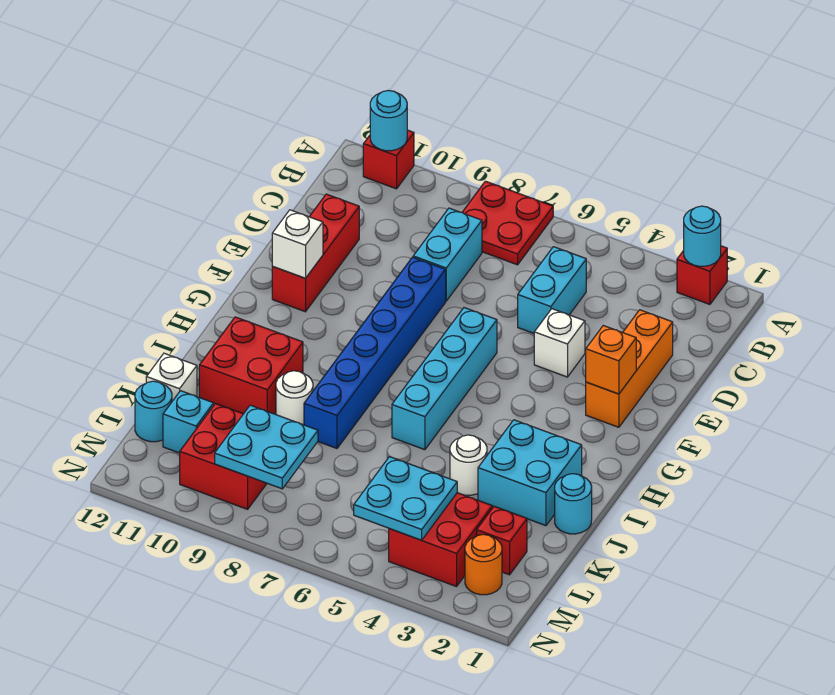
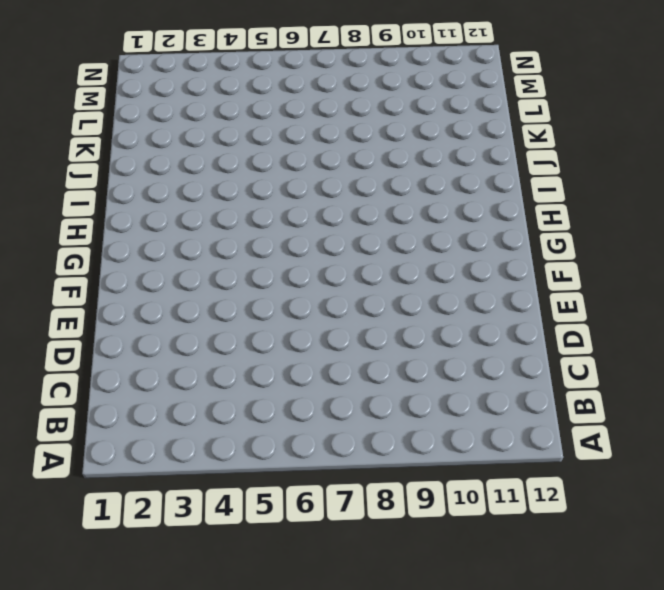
none -> red brick A2 level 1
none -> red plate A7:B8 level 1
none -> red brick A11 level 1

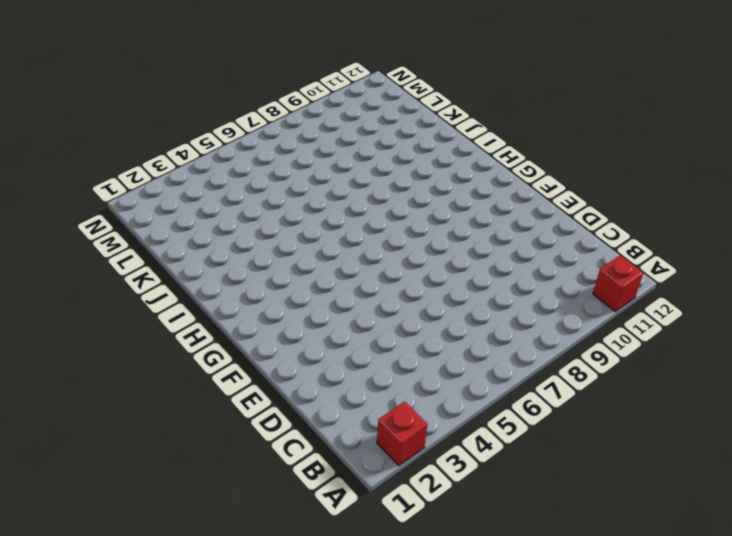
none -> red plate A7:B8 level 1
none -> cyan brick C5:D5 level 1
none -> cyan brick C8:D8 level 1

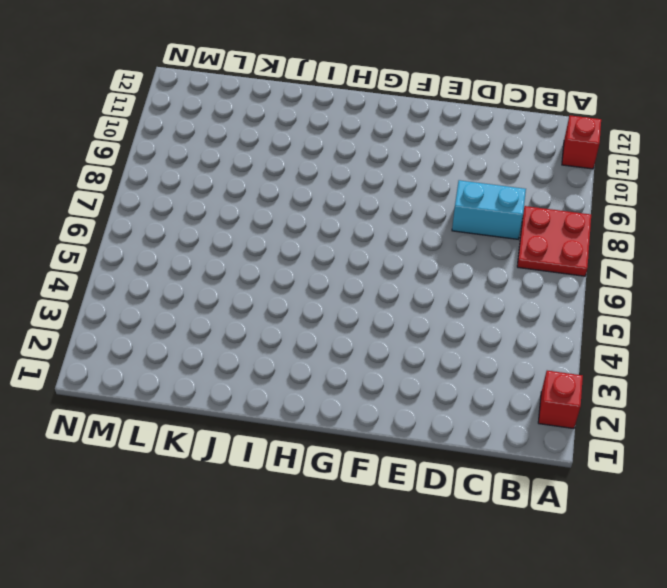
none -> cyan brick C5:D5 level 1
none -> orange brick D2:F2 level 1
none -> red brick D11:F11 level 1

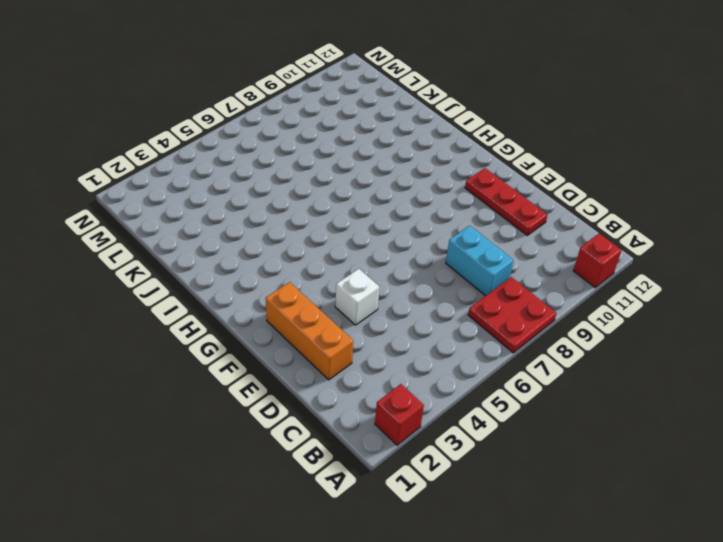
red plate D11:F11 level 1 -> red brick D11:F11 level 1
none -> cyan brick C5:D5 level 1
none -> blue brick E8:J8 level 1
none -> cyan brick F6:I6 level 1

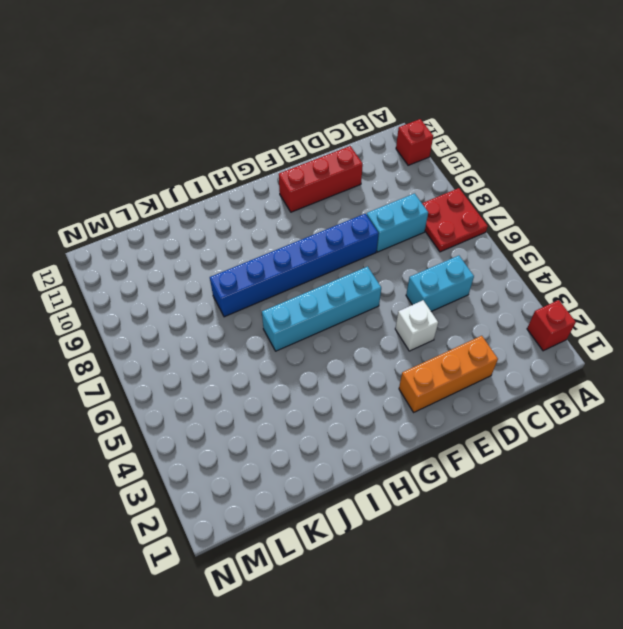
none -> cyan brick I2:J3 level 1
none -> red brick I10:J11 level 1
none -> cyan round brick J1 level 1

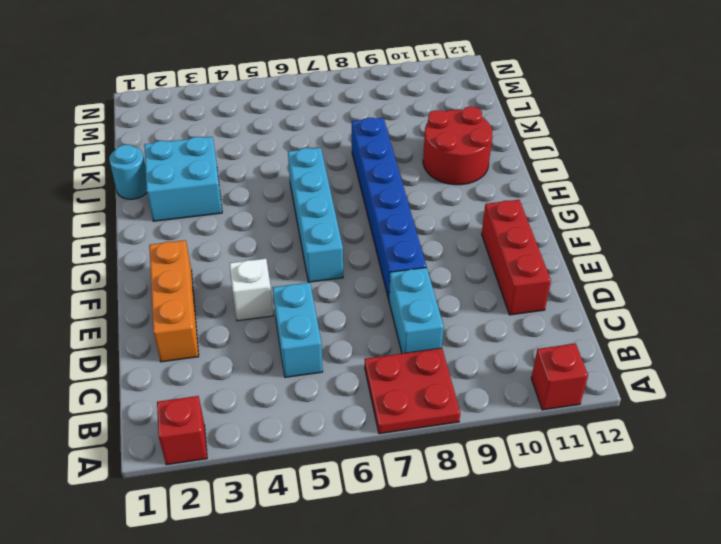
red round brick I10:J11 level 1 -> red brick I10:J11 level 1
none -> white round brick J4 level 1
none -> white round brick J9 level 1
none -> white brick K12 level 1

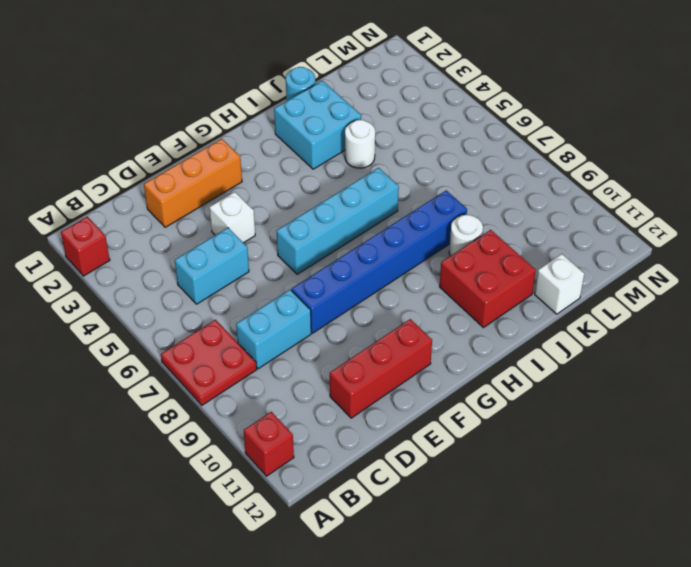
none -> red brick L2 level 1
none -> red brick L3:M4 level 1
none -> red brick L9:M10 level 1

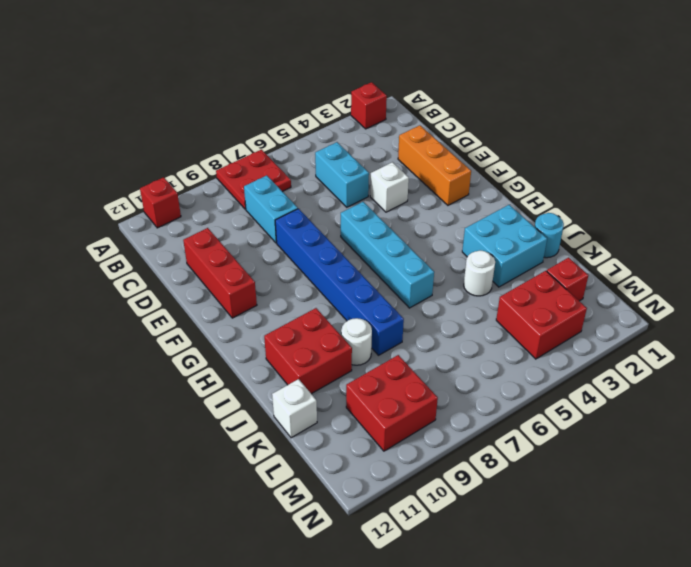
none -> cyan brick L11 level 1
none -> cyan round brick L12 level 1
none -> orange round brick M2 level 1

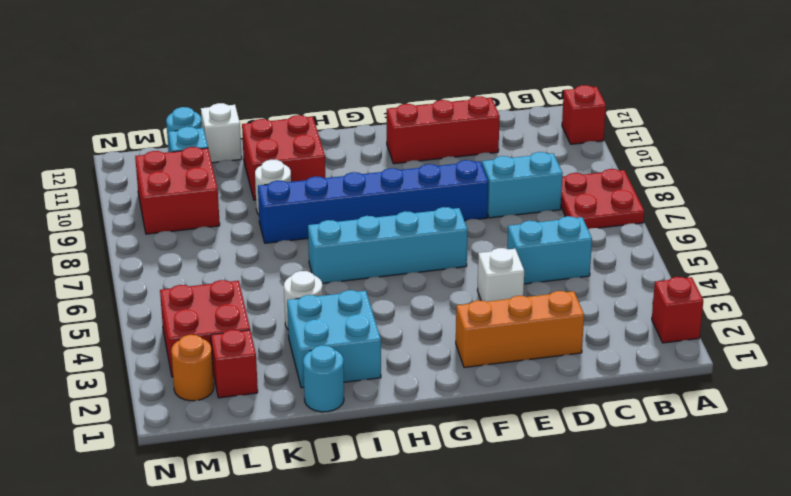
none -> cyan round brick A2 level 2
none -> cyan round brick A11 level 2
none -> orange brick F2 level 2

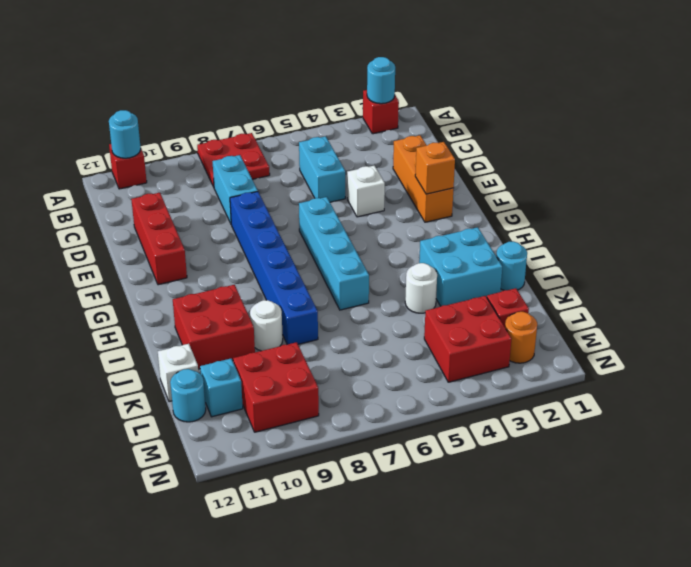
none -> white brick F11 level 2
none -> cyan plate L4:M5 level 2
none -> cyan plate L8:M9 level 2

